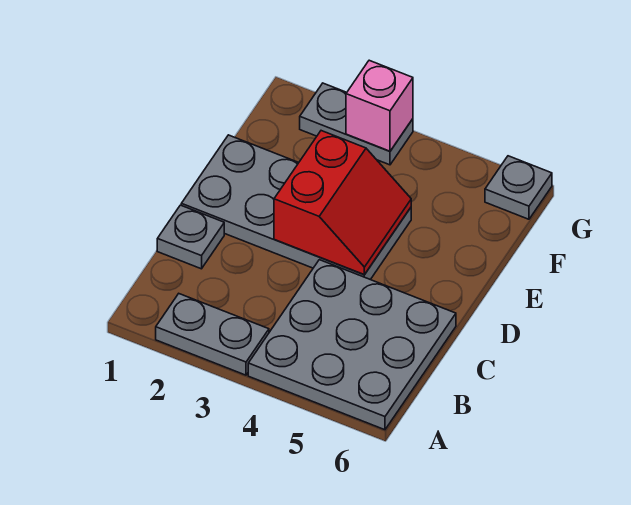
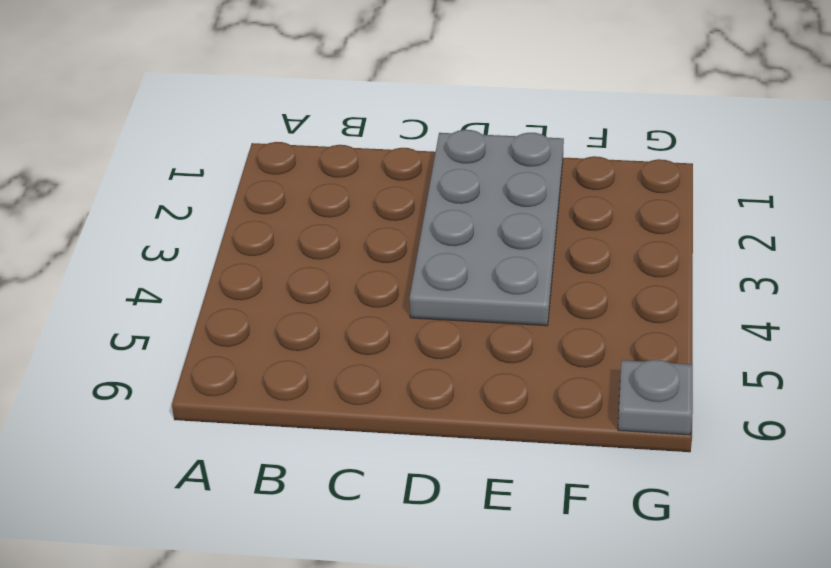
none -> grey plate A2:A3 level 1
none -> grey plate A4:C6 level 1

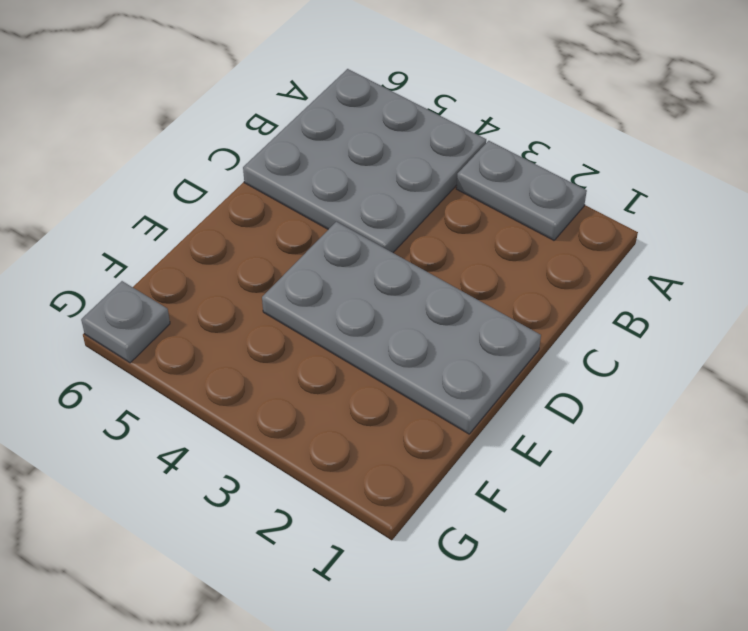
none -> grey plate C1 level 1
none -> grey plate G2:G3 level 1

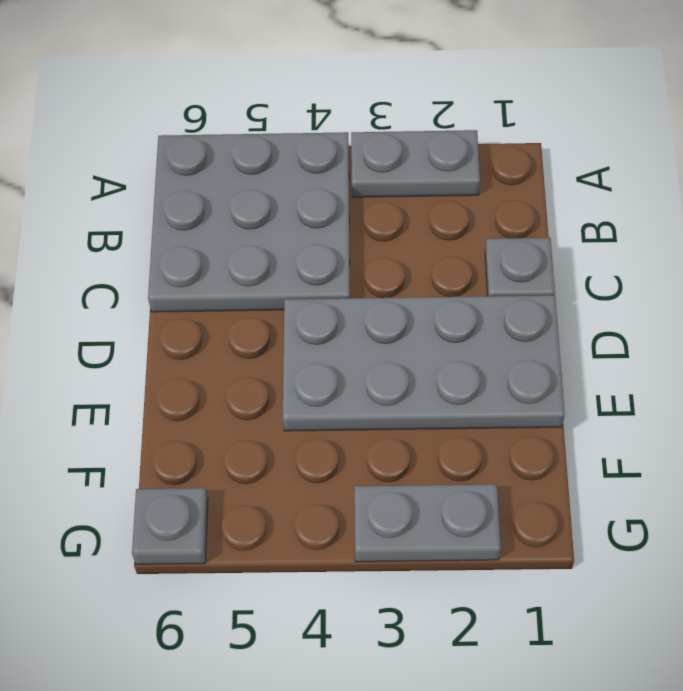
none -> red slope D3:E4 level 2 top 3
none -> pink brick G3 level 2

